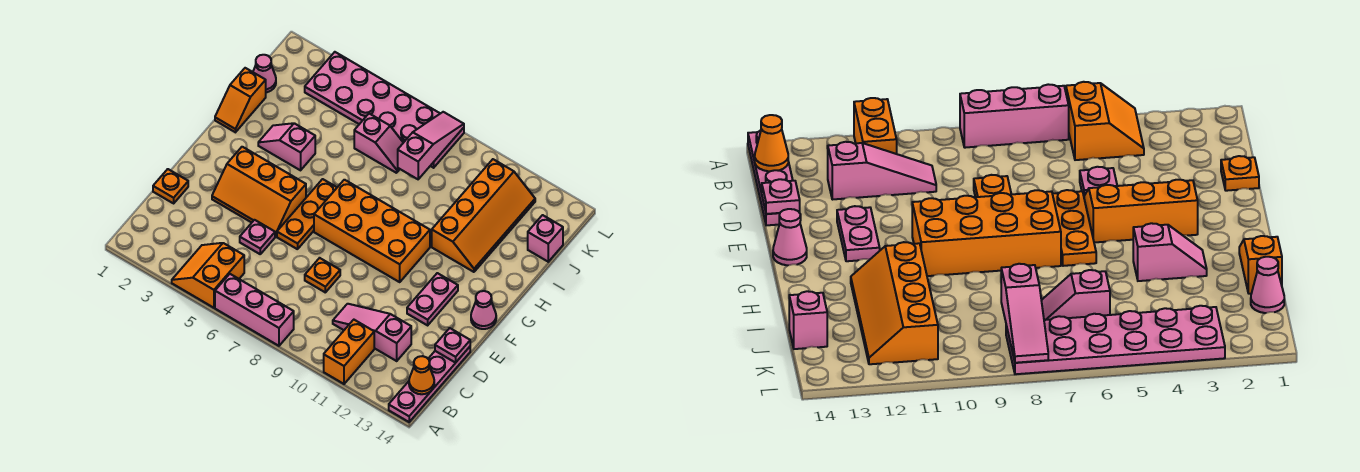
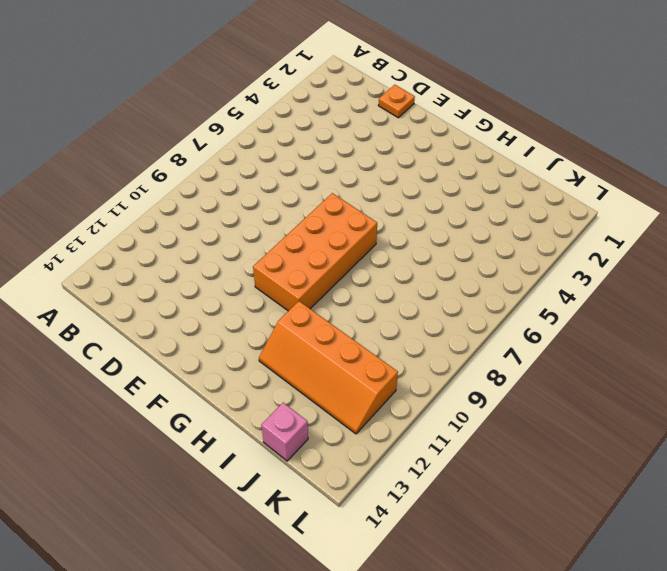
none -> orange slope A4:B5 level 1 top 5
none -> pink brick A6:A8 level 1
none -> orange brick A11:B11 level 1

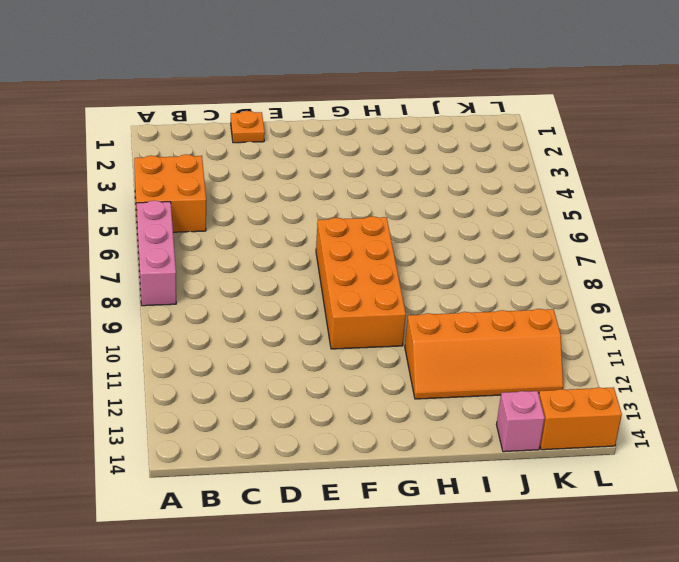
orange brick A4:B5 level 1 -> orange slope A4:B5 level 1 top 5
orange brick K14:L14 level 1 -> orange brick A11:B11 level 1
none -> pink plate A14:D14 level 1
none -> pink slope C10:C12 level 1 top 12
none -> pink plate D5 level 1

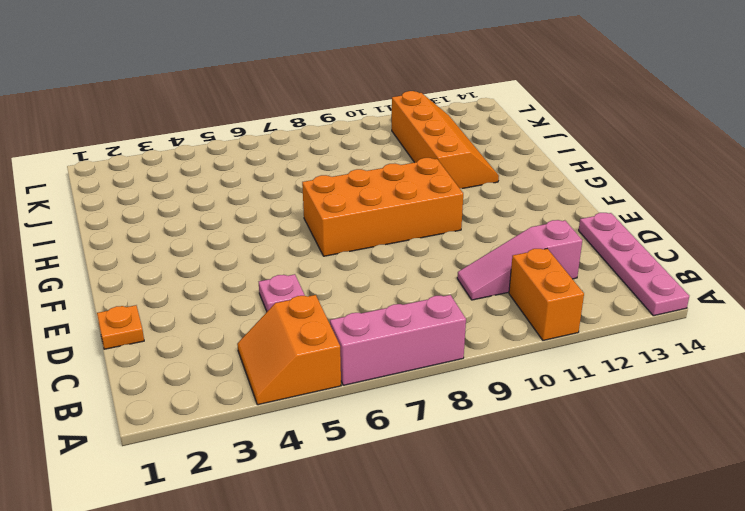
none -> orange plate D8 level 1
none -> orange slope E3:F5 level 1 top F
none -> orange plate E6:G6 level 1

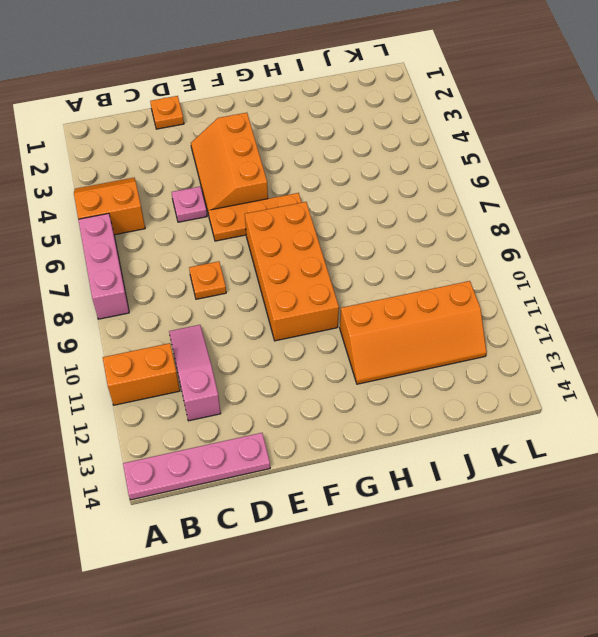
none -> pink plate E12:F12 level 1
none -> pink cone F14 level 1
none -> orange slope H1:I1 level 1 top I

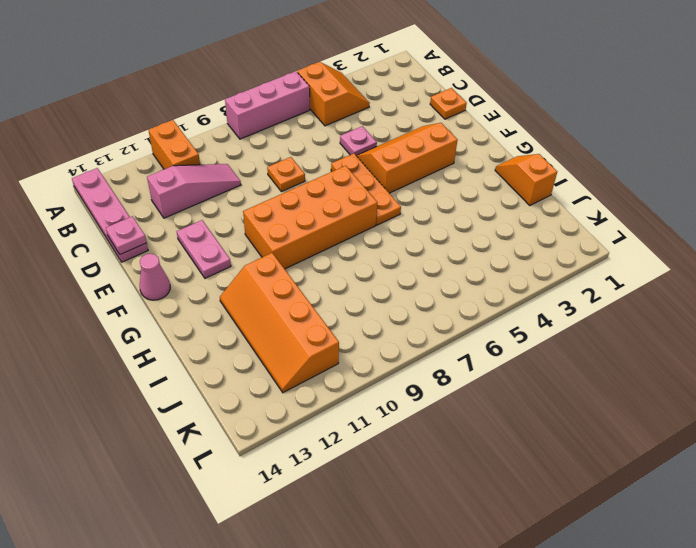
none -> pink slope H3:H4 level 1 top 4
none -> pink cone J1 level 1
none -> pink slope J6:J7 level 1 top 6

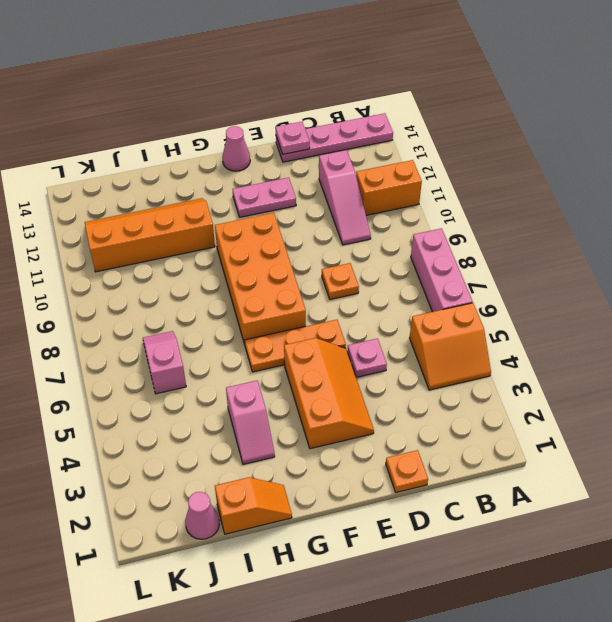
none -> pink brick J14 level 1
none -> pink plate K3:L8 level 1
none -> orange cone B14 level 2

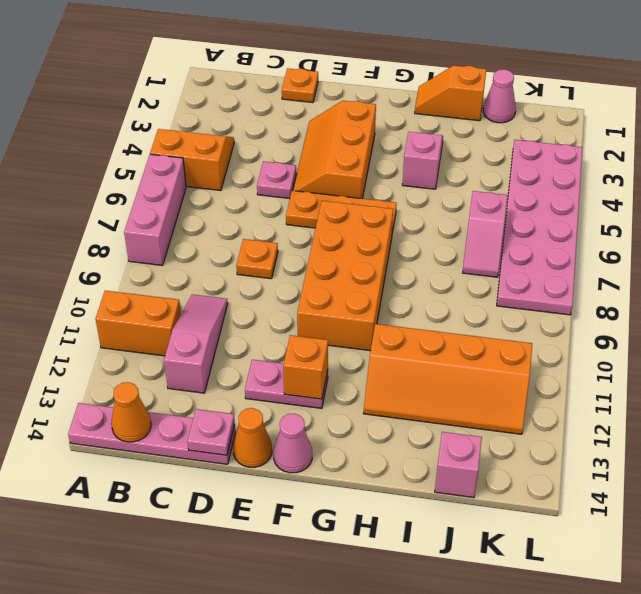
orange cone E14 level 1 -> none
orange brick F12 level 2 -> none
none -> pink slope J8:L8 level 2 top J

